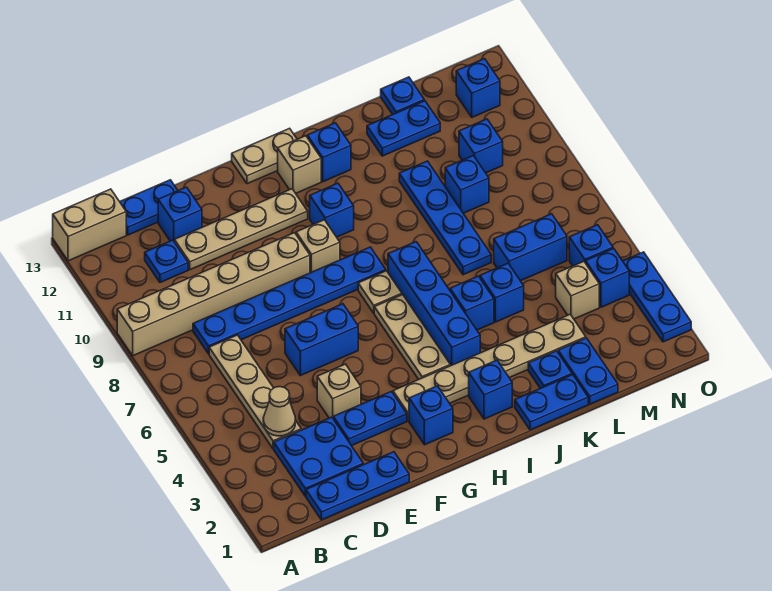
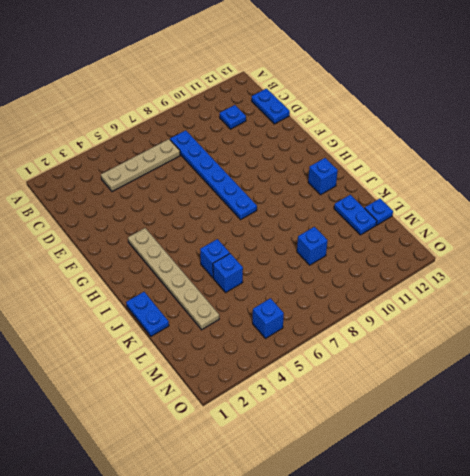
none -> tan brick A9:F9 level 1
none -> tan brick A13:B13 level 1
none -> blue plate C1:E1 level 1
none -> blue plate C2:D3 level 1

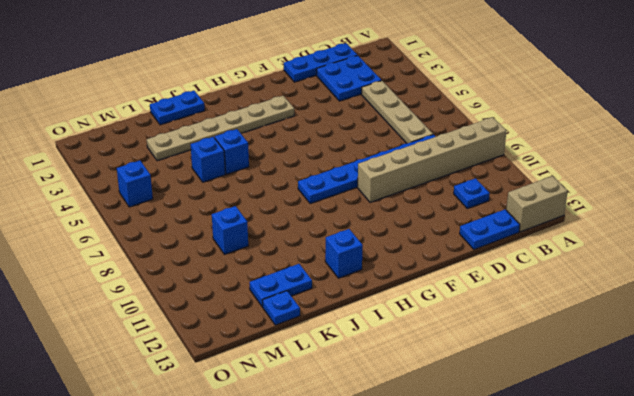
none -> tan plate D11:G11 level 1
none -> blue brick D12 level 1
none -> blue plate E3:F3 level 1
none -> tan brick E4 level 1

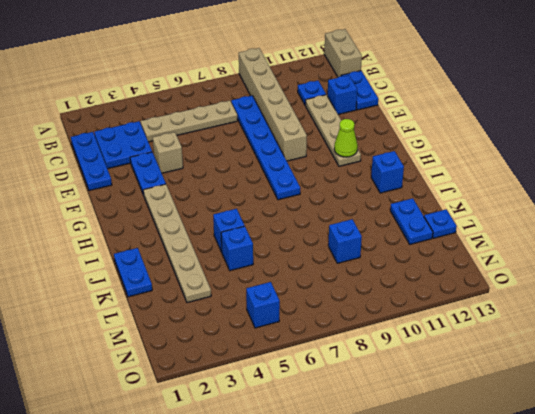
lime cone G11 level 2 -> none
none -> blue brick E6:F6 level 1
none -> blue brick G2 level 1
none -> tan brick G9 level 1
none -> tan plate G13:H13 level 1

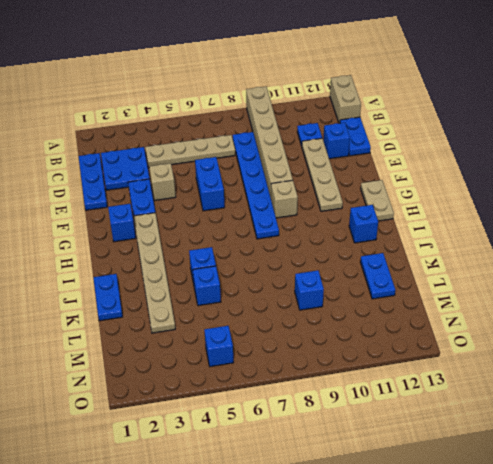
none -> tan plate H4:H6 level 1
none -> tan plate H7 level 1
none -> blue brick H10 level 1
none -> tan brick H12 level 1

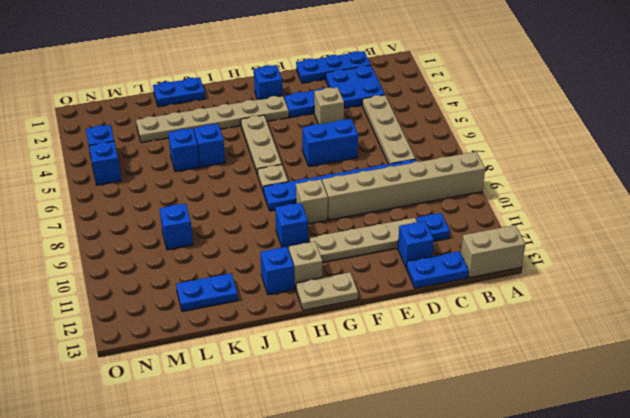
none -> blue brick I2 level 1
none -> blue brick I4:I7 level 1
none -> blue plate K2 level 1
none -> blue plate K7:K10 level 1

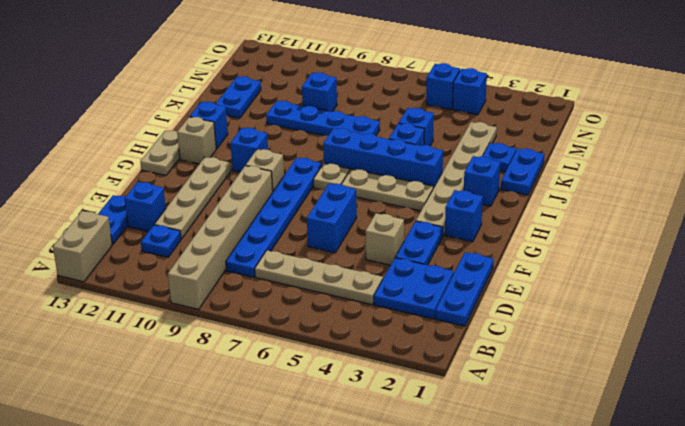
none -> blue plate L1:L2 level 1
none -> blue brick L6:M6 level 1
none -> blue plate L13 level 1
none -> tan brick M4 level 1

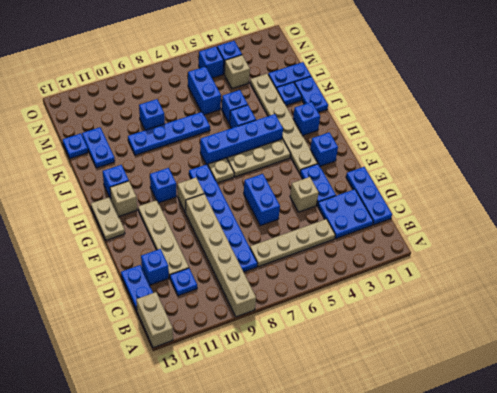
none -> blue brick M10 level 1
none -> blue brick N12 level 1
none -> blue plate O2:O4 level 1
none -> tan cone C4 level 2

